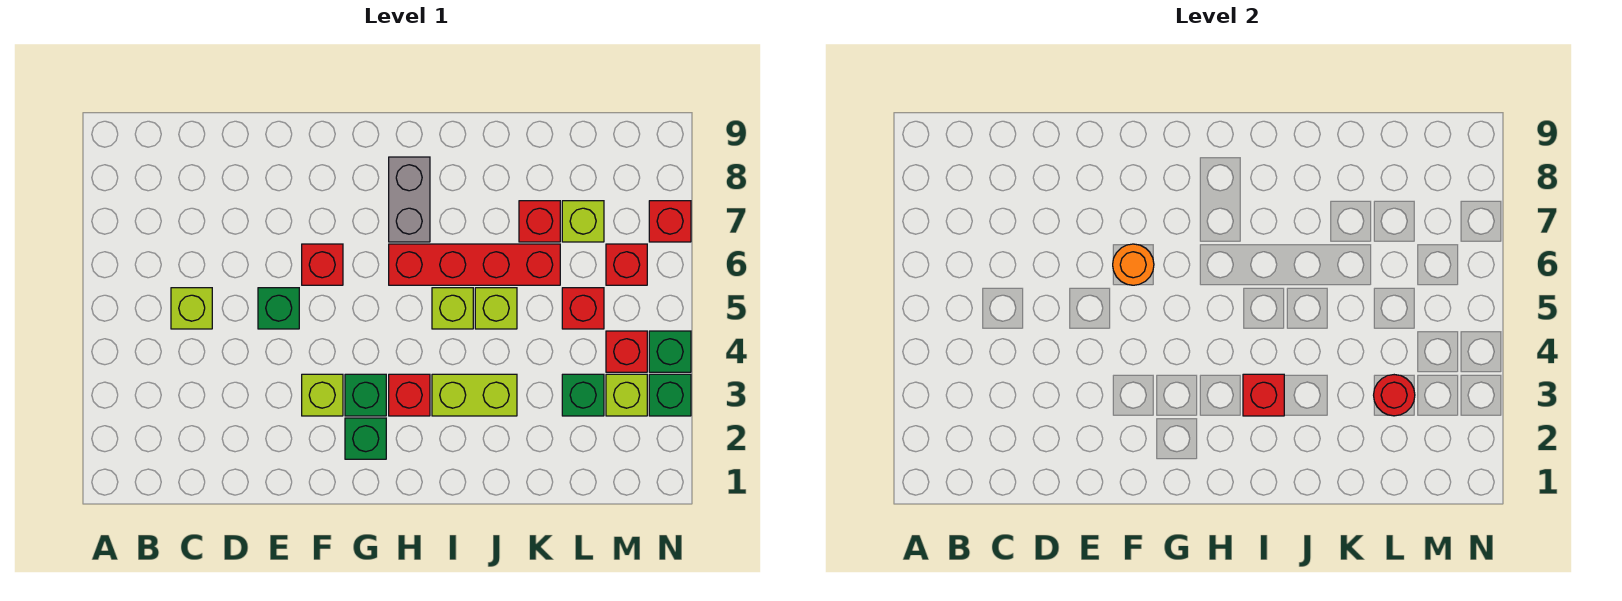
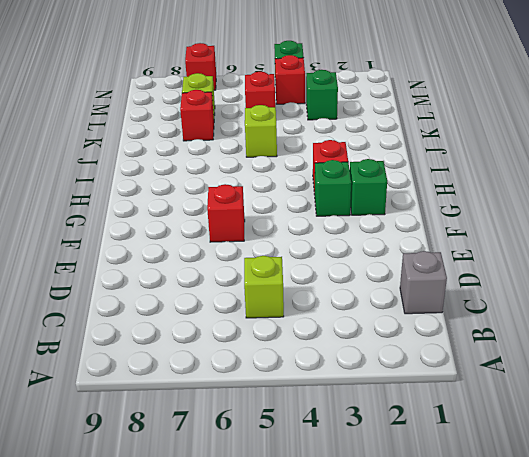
grey brick C1 level 1 -> none
none -> green brick E5 level 1
none -> lime brick F3 level 1
none -> red brick H6:K6 level 1

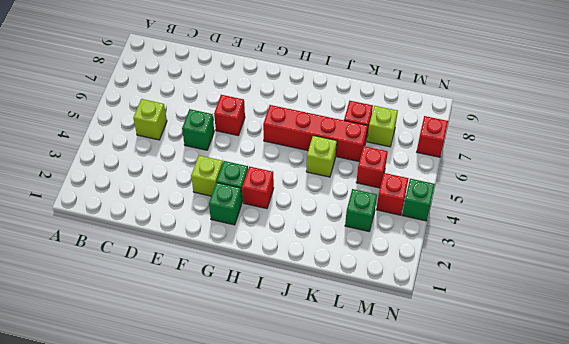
none -> grey brick H7:H8 level 1
none -> lime brick I3:J3 level 1
none -> lime brick I5 level 1

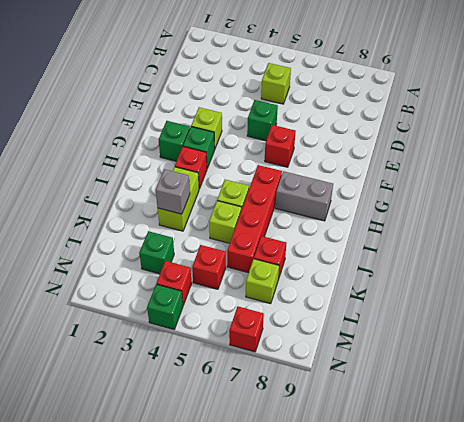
grey brick J3 level 2 -> none
none -> lime brick M3 level 1
none -> red brick M6 level 1
none -> green brick N3 level 1

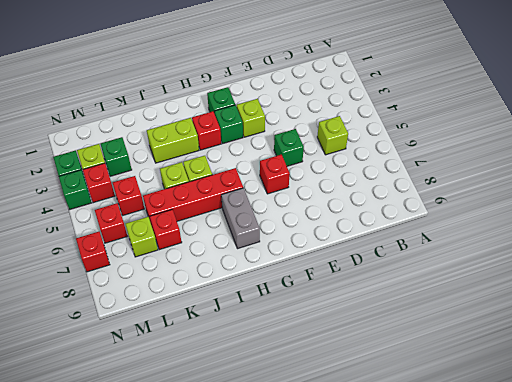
none -> orange round brick F6 level 2
none -> red brick I3 level 2
none -> red round brick L3 level 2

